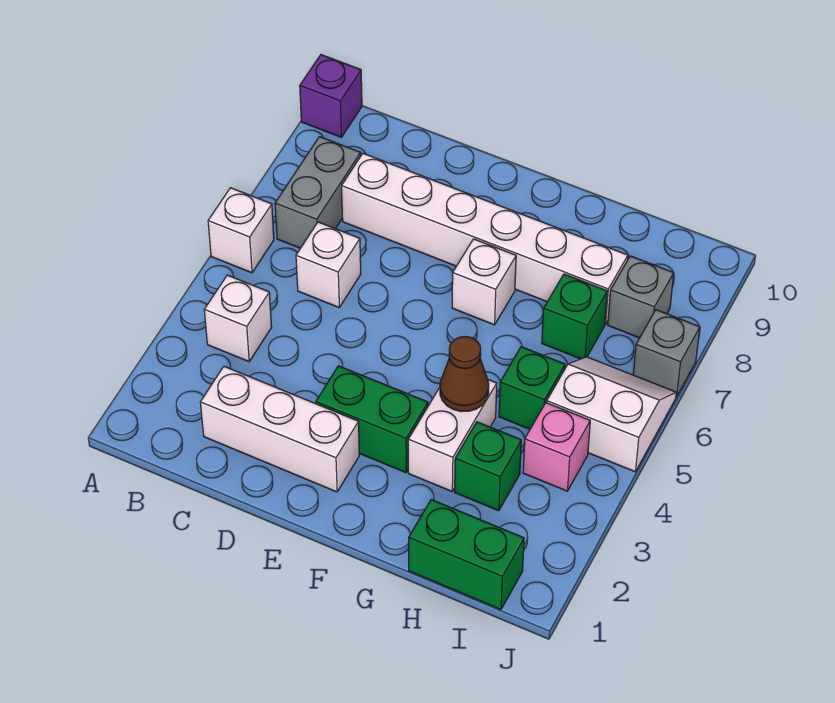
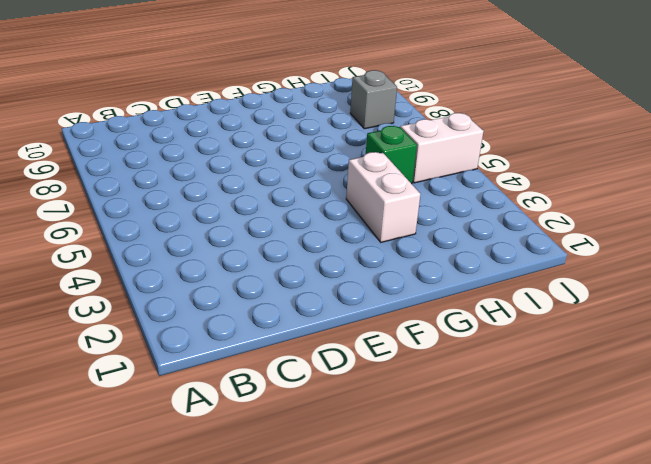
none -> white brick A6 level 1
none -> purple brick A10 level 1
none -> white brick B4 level 1

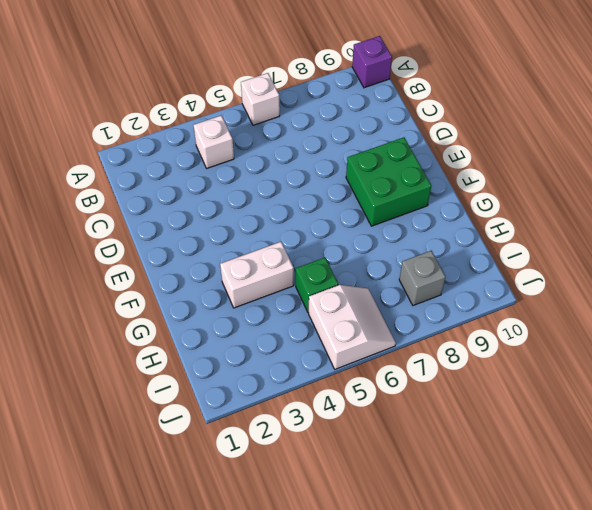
green brick E8:F9 level 1 -> white brick C8:H8 level 1
none -> grey brick B7:B8 level 1
none -> white brick C2:E2 level 1
none -> white brick C6 level 1

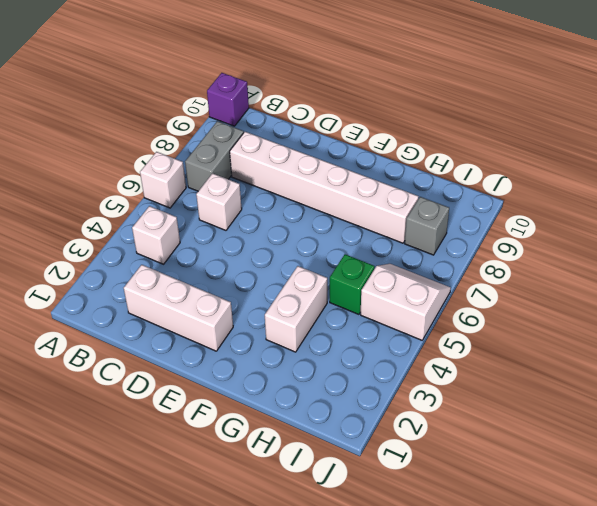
none -> green brick E3:F3 level 1
none -> white brick F7 level 1
none -> green brick H1:I1 level 1

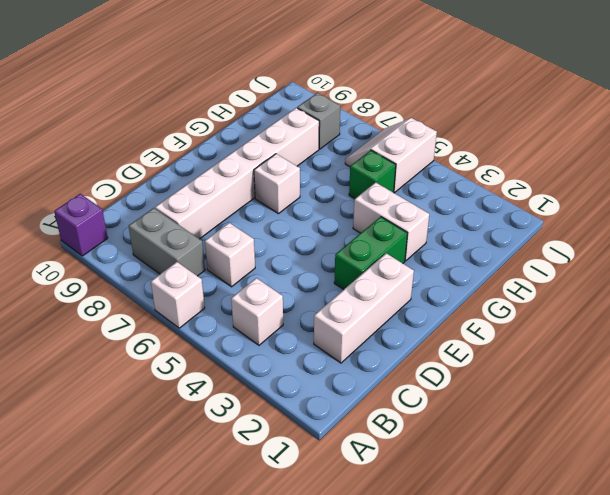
none -> green brick H1:I1 level 1
none -> green brick H3 level 1
none -> green brick H7 level 1

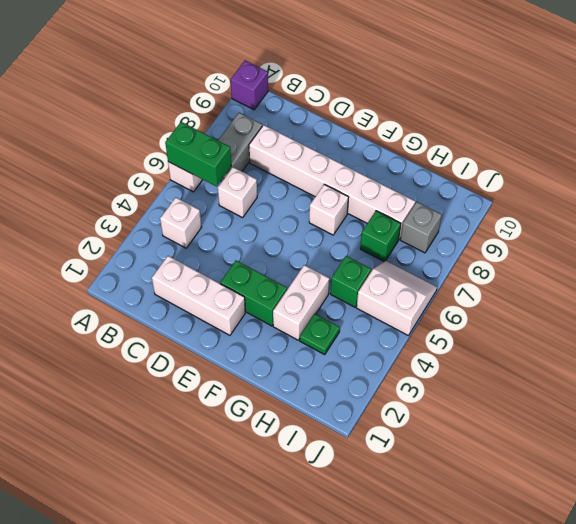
green brick A6:B6 level 2 -> green brick H1:I1 level 1
green plate H3 level 1 -> green brick H3 level 1
none -> pink brick I4 level 1
none -> grey brick J7 level 1
none -> brown cone G4 level 2

